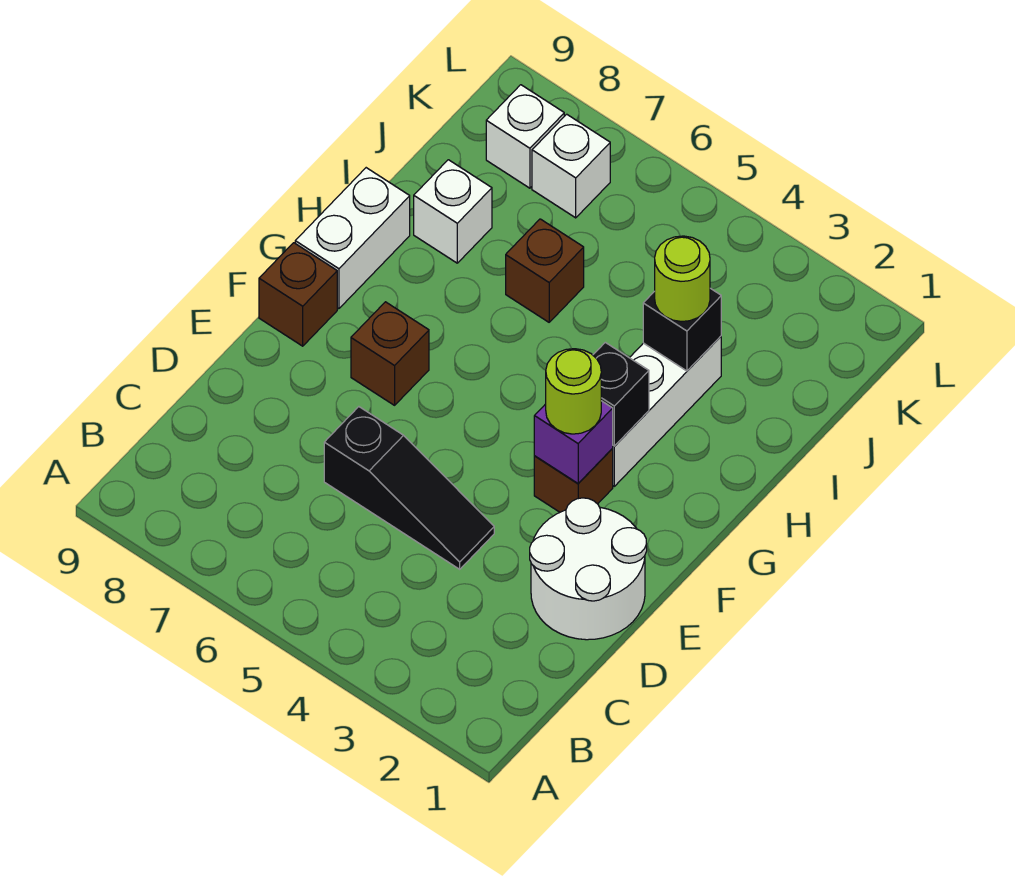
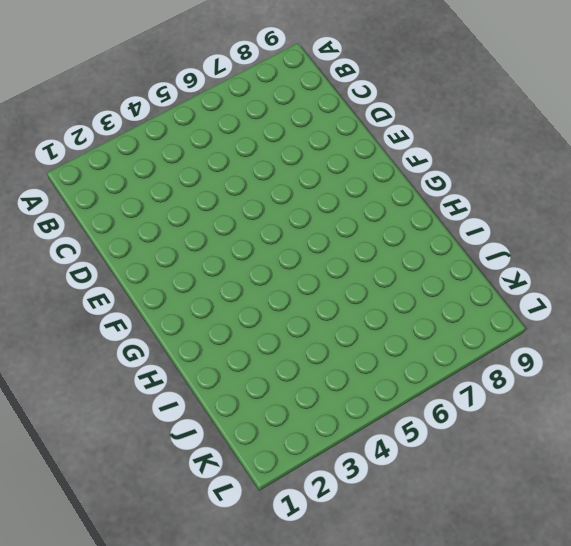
none -> white round brick D1:E2 level 1
none -> black slope D4:D6 level 1 top 6
none -> brown brick F3 level 1

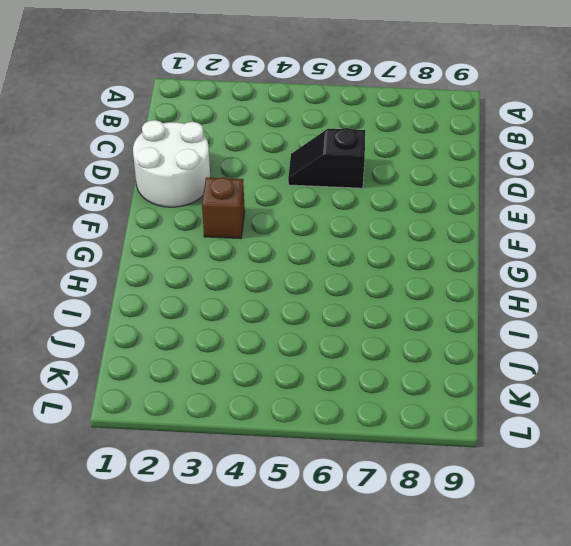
black slope D5:D6 level 1 top 6 -> black slope D4:D6 level 1 top 6
none -> brown brick F7 level 1
none -> brown brick F9 level 1
none -> white brick G3:I3 level 1

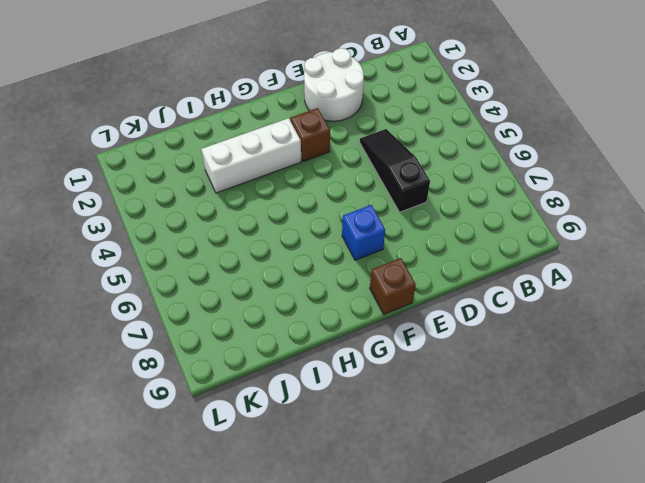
blue brick F7 level 1 -> brown brick F7 level 1
none -> white brick G9:H9 level 1
none -> brown brick I6 level 1
none -> white brick I8 level 1

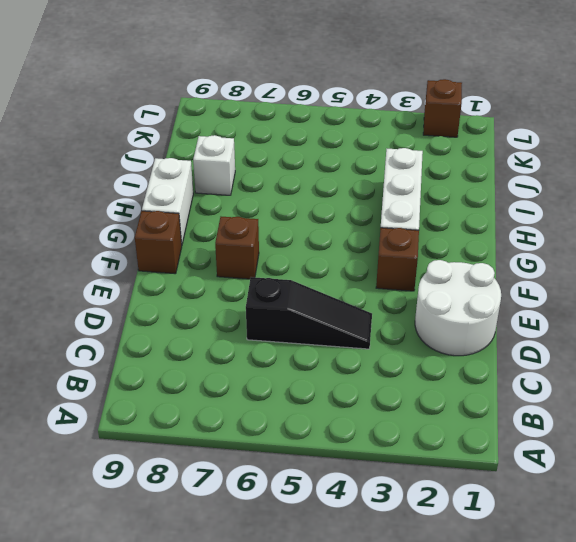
brown brick L2 level 1 -> brown brick I6 level 1
none -> white brick K7 level 1
none -> white brick K8 level 1
none -> purple brick F3 level 2

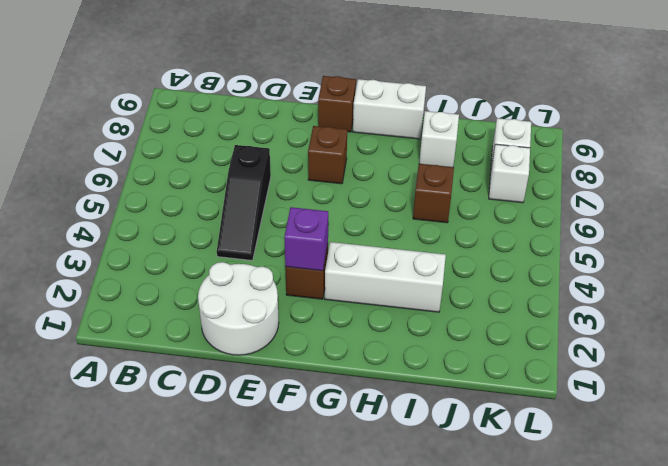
none -> black brick G3 level 2
none -> black brick I3 level 2
none -> lime round brick F3 level 3

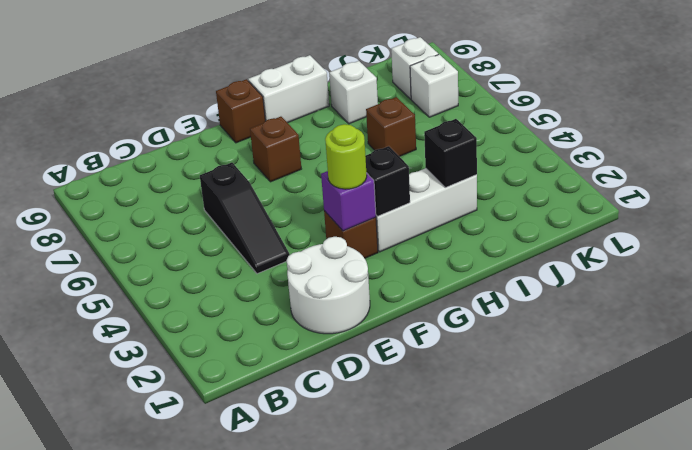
none -> lime round brick I3 level 3

